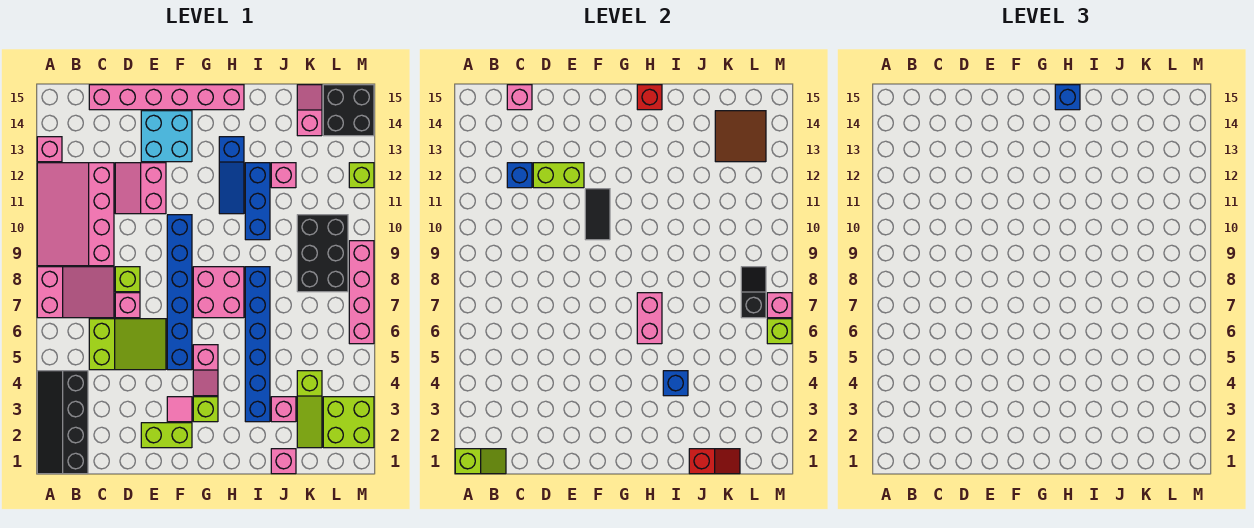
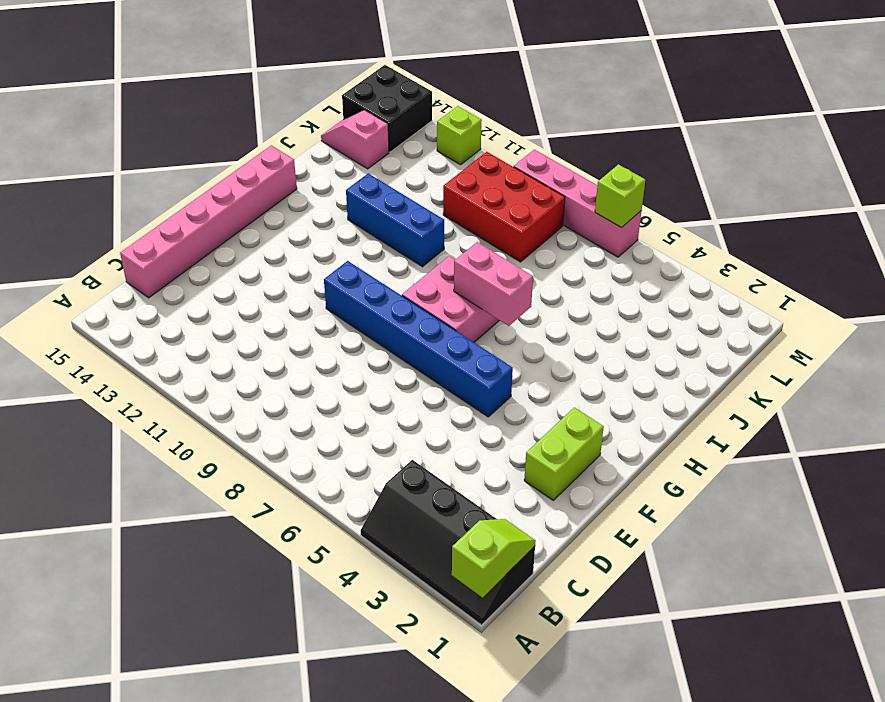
red brick K8:L10 level 1 -> black brick K8:L10 level 1
none -> pink slope A7:C8 level 1 top A
none -> pink slope A9:C12 level 1 top C
none -> pink brick A13 level 1
none -> lime slope C5:E6 level 1 top C

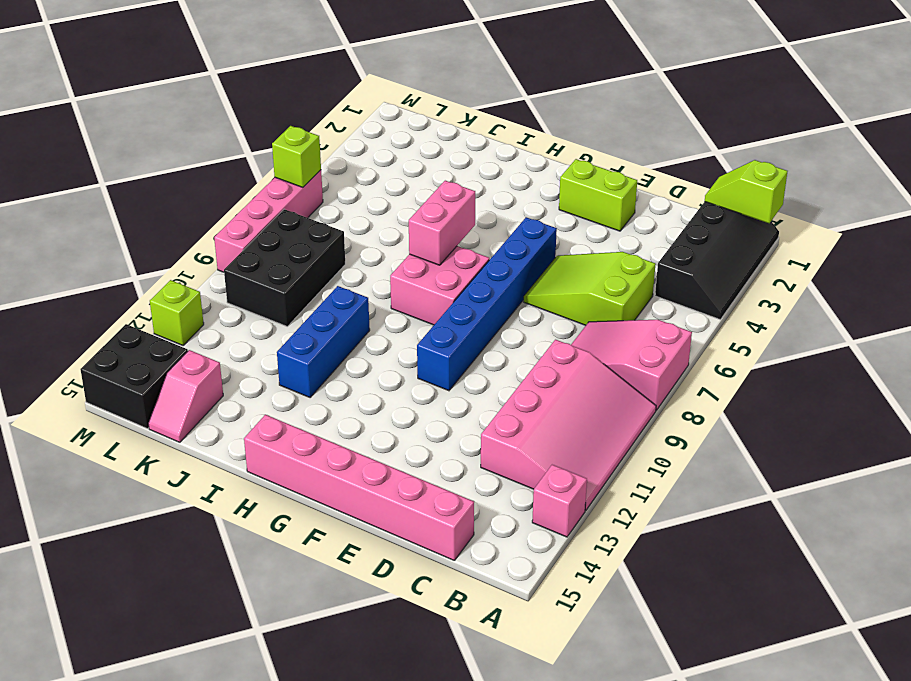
none -> pink brick D7 level 1
none -> lime brick D8 level 1
none -> pink slope D11:E12 level 1 top E
none -> cyan brick E13:F14 level 1

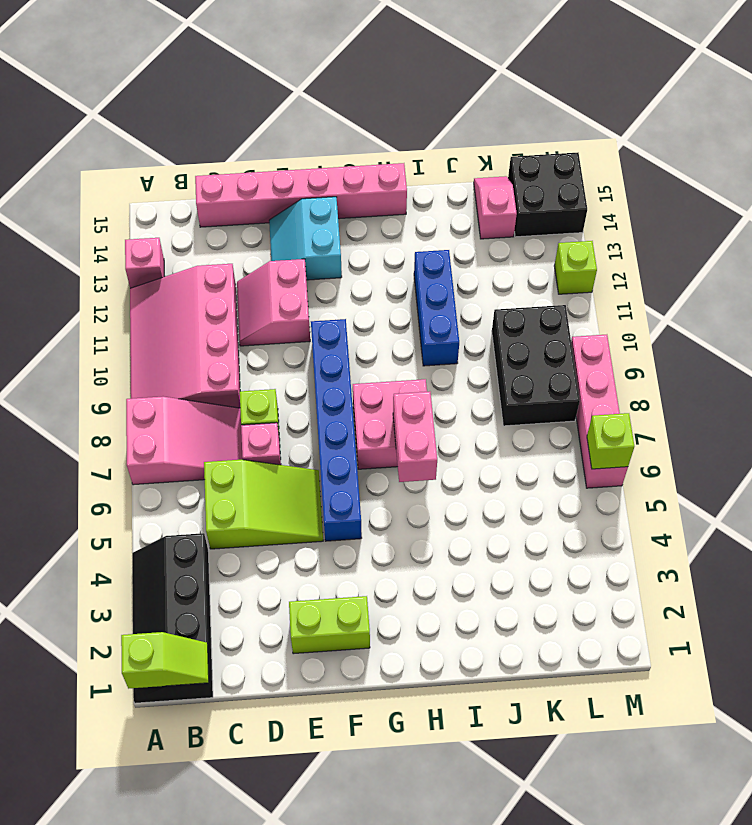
cyan slope E13:F14 level 1 top F -> cyan brick E13:F14 level 1
none -> pink tile F3 level 1
none -> lime brick G3 level 1
none -> pink slope G4:G5 level 1 top 5
none -> blue slope H11:H13 level 1 top 13

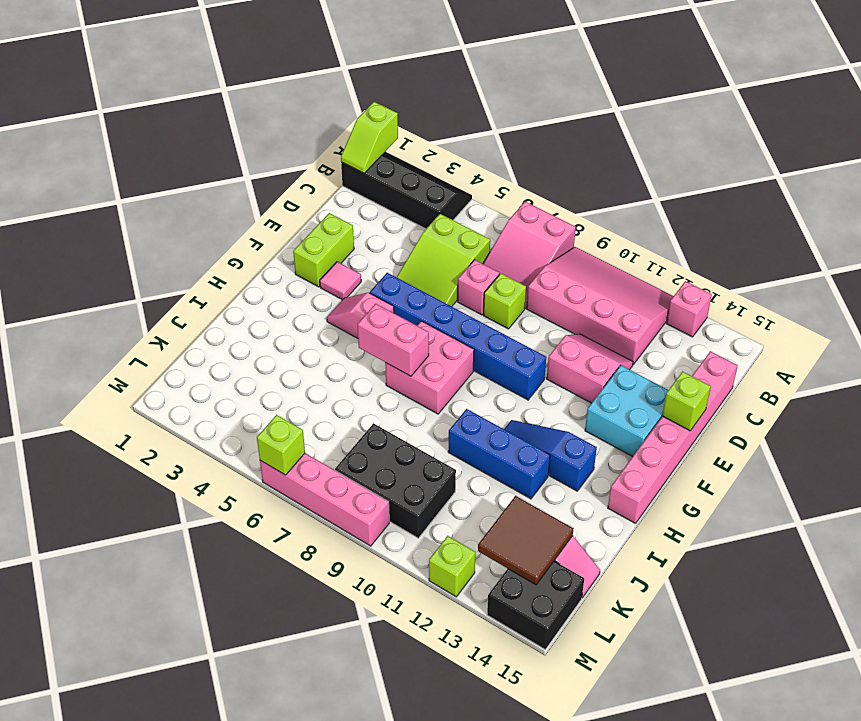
lime brick E15 level 2 -> lime brick G3 level 1
none -> blue brick I3:I8 level 1
none -> pink brick J1 level 1
none -> pink brick J3 level 1
none -> pink brick J12 level 1

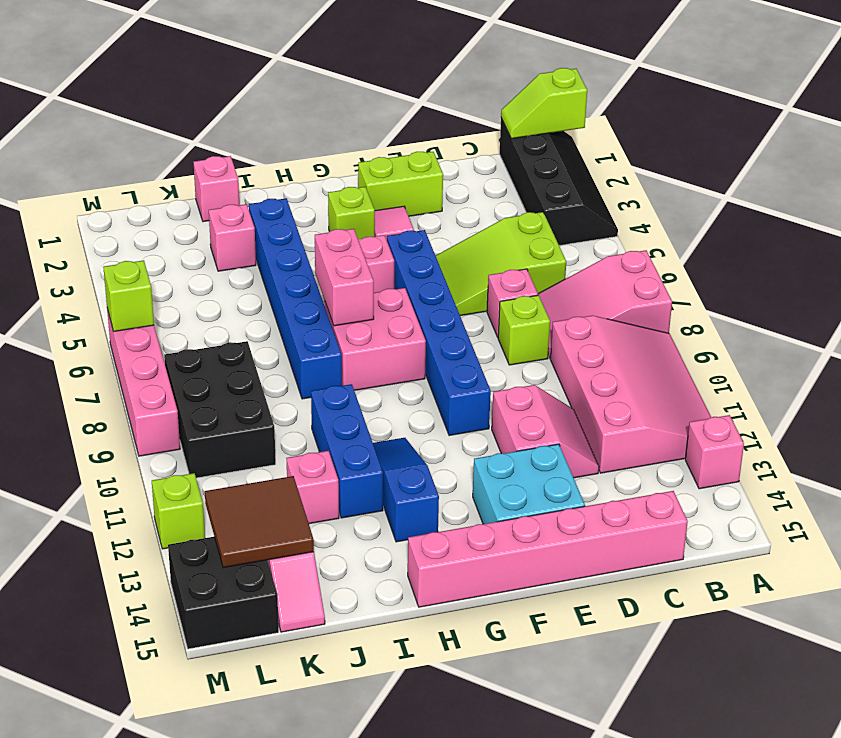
none -> lime slope K2:K4 level 1 top 4
none -> lime brick L2:M3 level 1
none -> blue brick C12 level 2
none -> pink brick C15 level 2

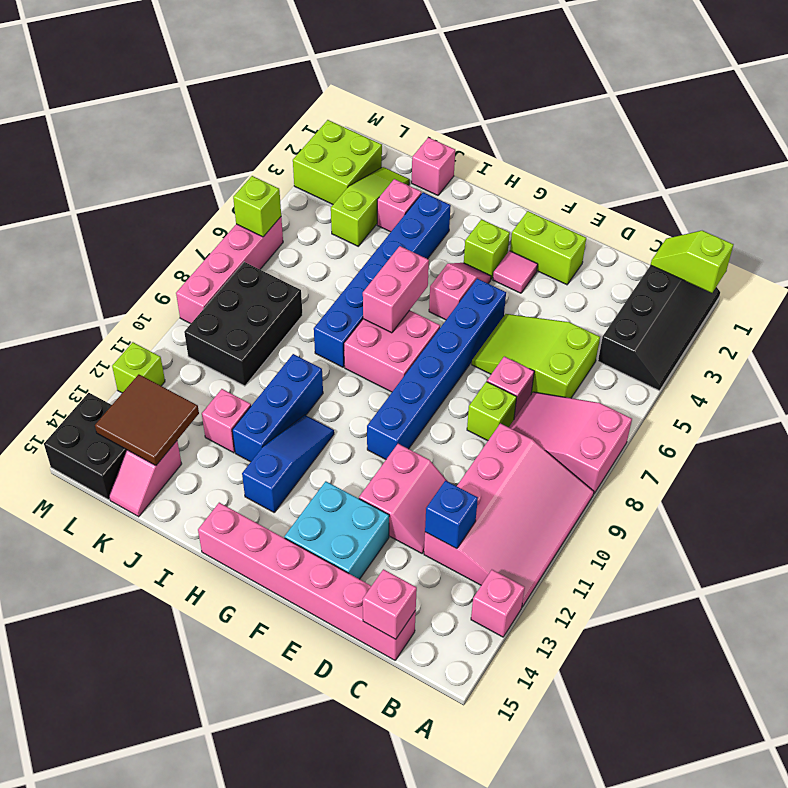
none -> lime brick D12:E12 level 2
none -> black tile F10:F11 level 2
none -> red brick H15 level 2
none -> blue brick I4 level 2

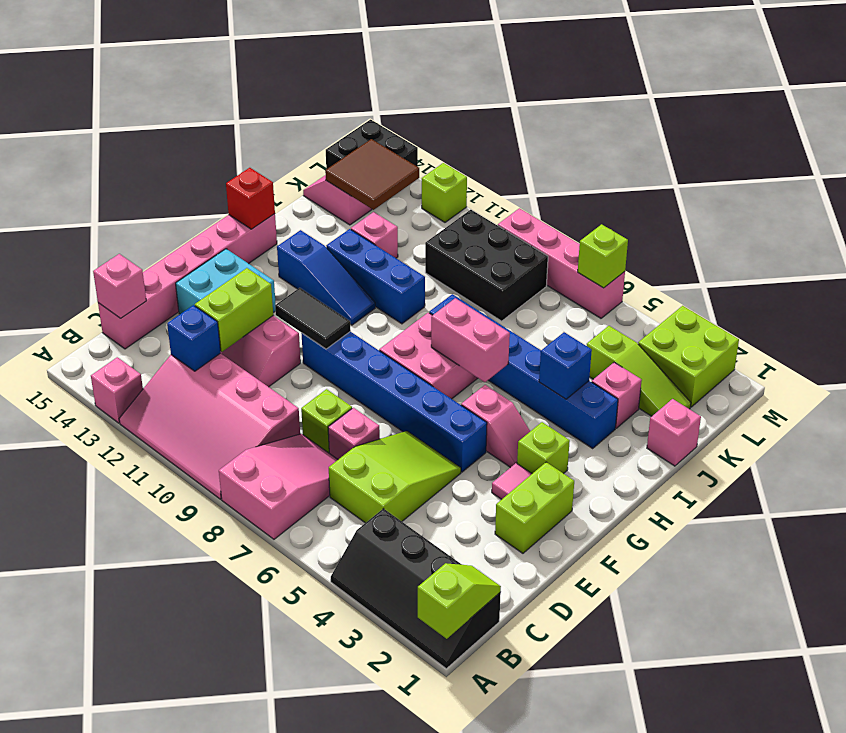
none -> red slope J1:K1 level 2 top J
none -> black slope L7:L8 level 2 top 7
none -> pink brick M7 level 2
none -> blue brick H15 level 3

